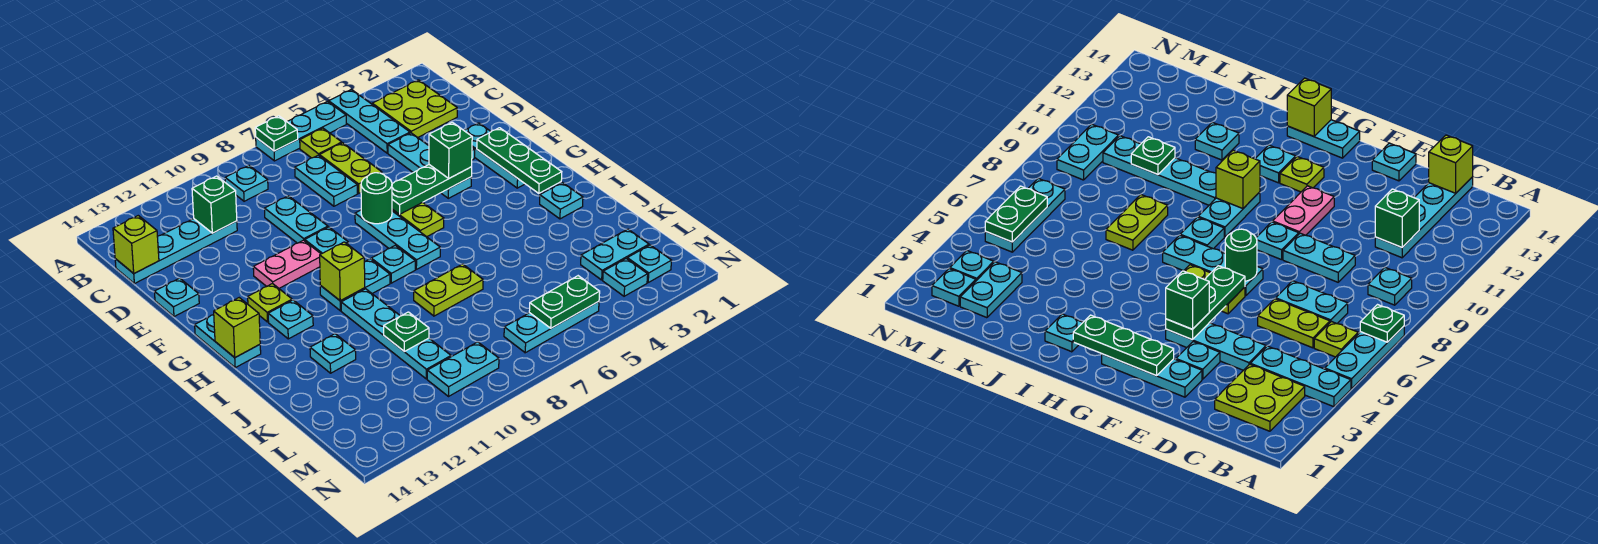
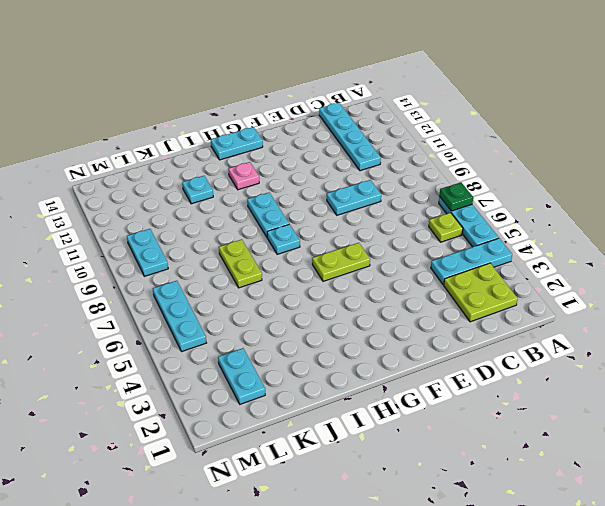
pink plate H12 level 1 -> cyan plate H12 level 1
none -> cyan plate B9 level 1
none -> lime plate C6:D6 level 1
none -> cyan plate C7:D7 level 1
none -> cyan plate D4:F4 level 1

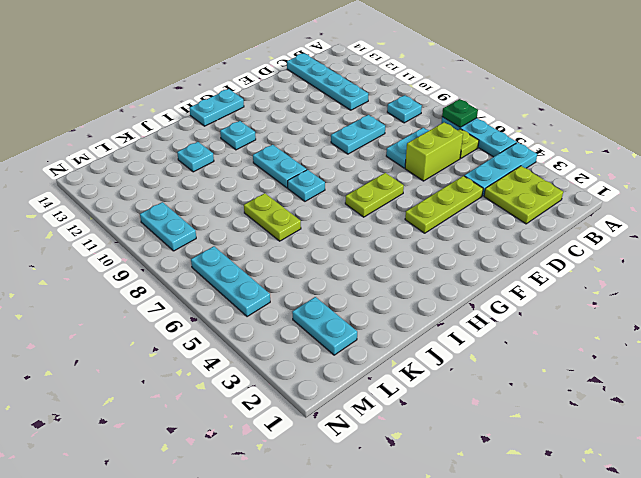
lime brick C6:D6 level 1 -> lime plate C6:D6 level 1
lime plate D4:F4 level 1 -> cyan plate D4:F4 level 1
none -> cyan plate E2:G2 level 1
none -> cyan plate E3 level 1
none -> cyan plate E14 level 1
none -> cyan plate F7:H7 level 1

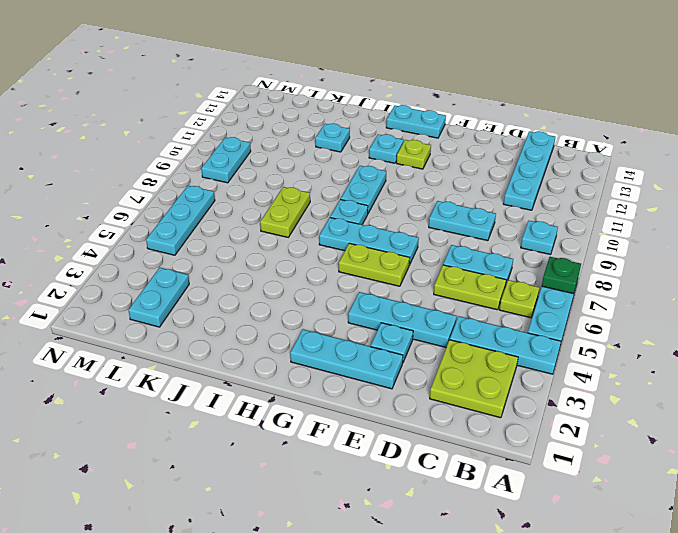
none -> cyan plate E14 level 1
none -> cyan plate F9 level 1
none -> pink plate F10:F11 level 1
none -> cyan plate I2 level 1

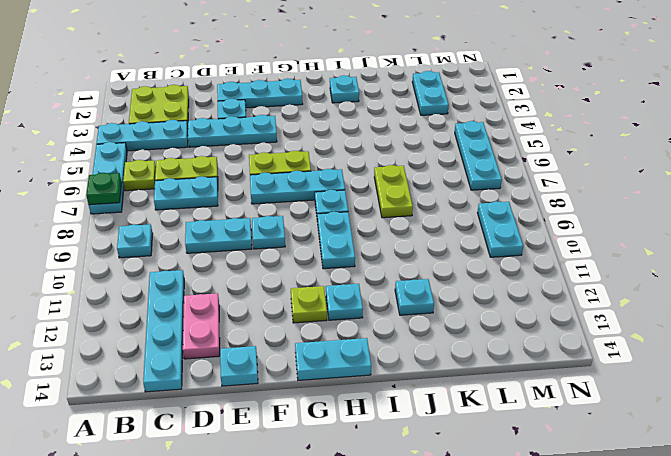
pink plate D12:D13 level 1 -> pink plate F10:F11 level 1
none -> cyan plate I10:L10 level 1
none -> cyan plate M2 level 1
none -> cyan plate M3 level 1
none -> green brick C11 level 2

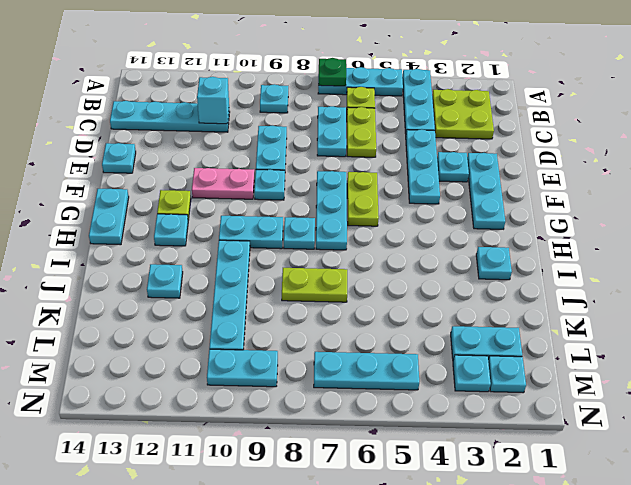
cyan brick C11 level 2 -> green brick C11 level 2
none -> lime brick C14 level 2
none -> green plate F2:H2 level 2
none -> green plate F4:F6 level 2
none -> green round brick F7 level 2

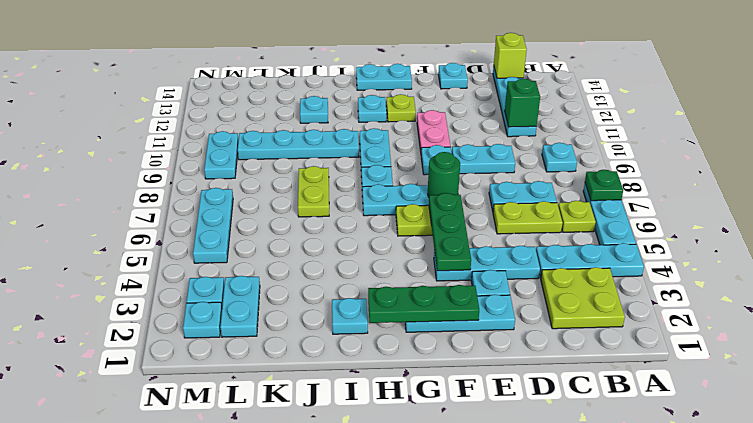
none -> lime brick H10 level 2
none -> lime brick H14 level 2
none -> green plate K10 level 2
none -> green plate M5:M6 level 2

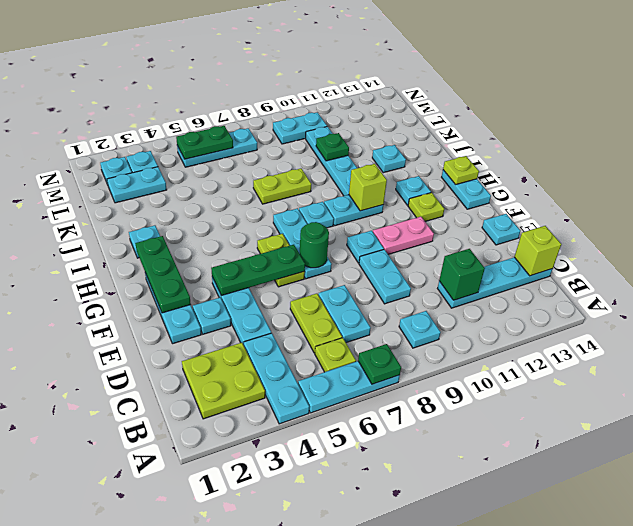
lime plate H14 level 2 -> lime brick H14 level 2
none -> green brick F4 level 3

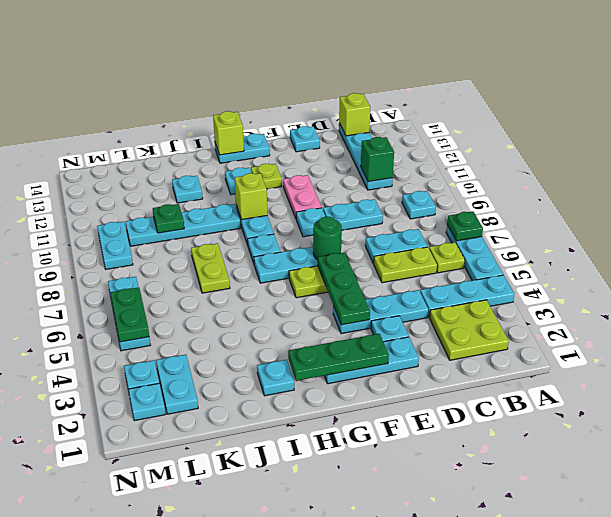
none -> green brick F4 level 3

